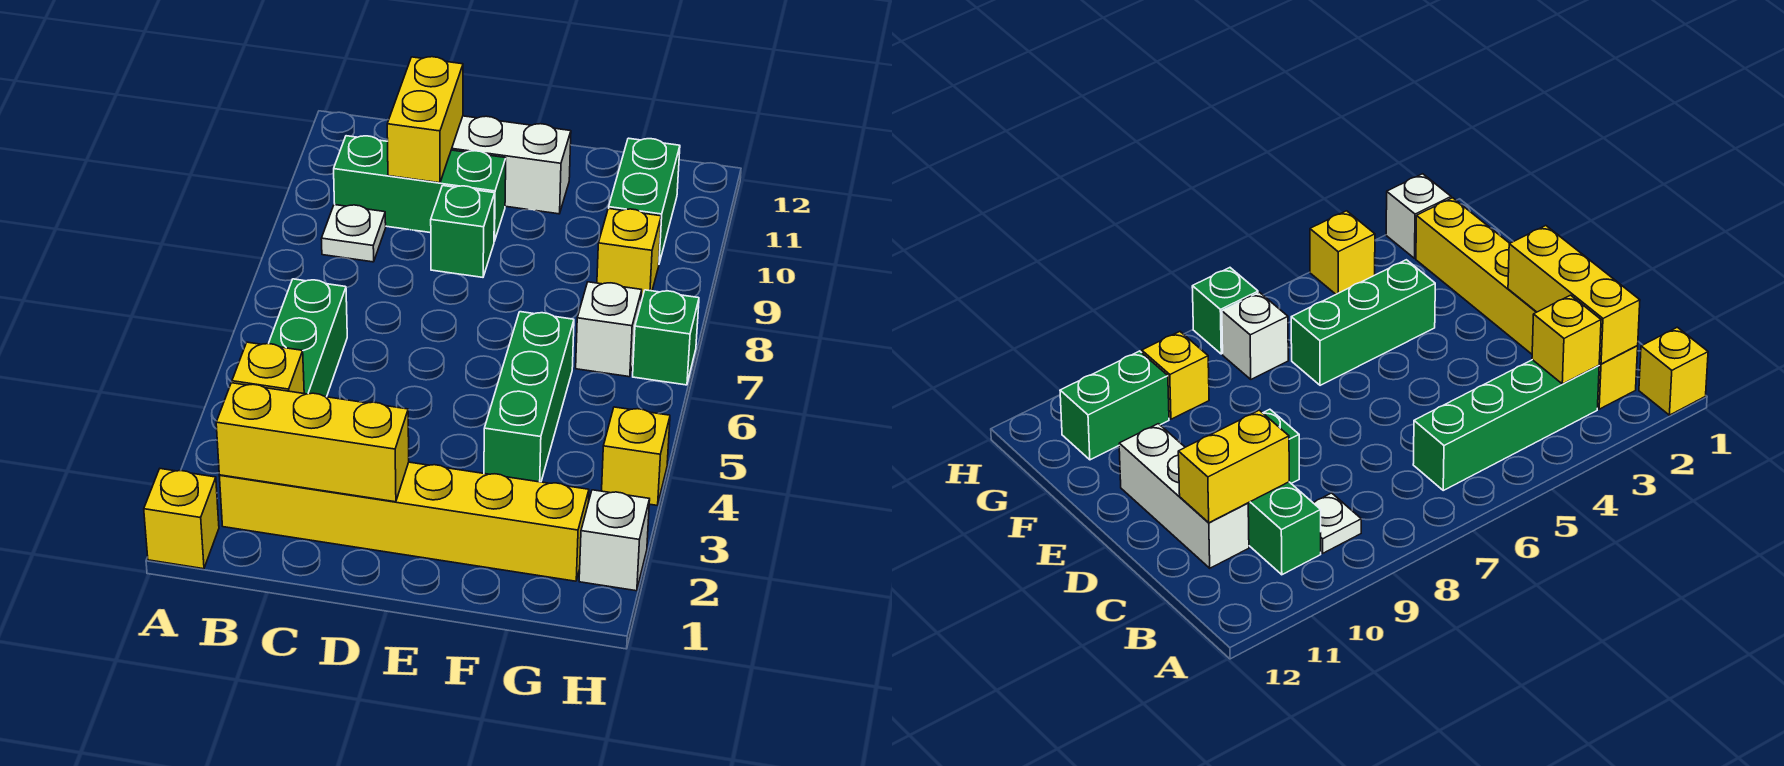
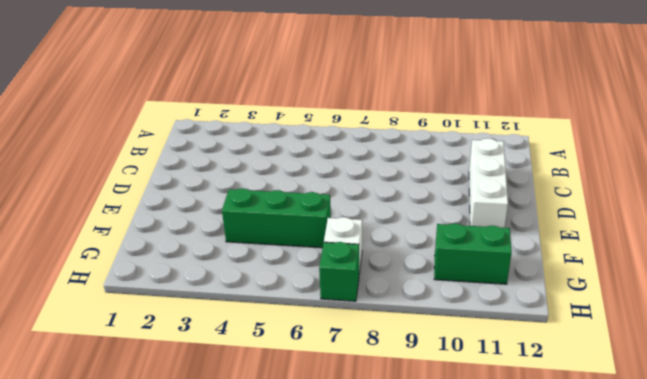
none -> yellow brick A1 level 1
none -> yellow brick B2:G2 level 1
none -> green brick B3:B6 level 1

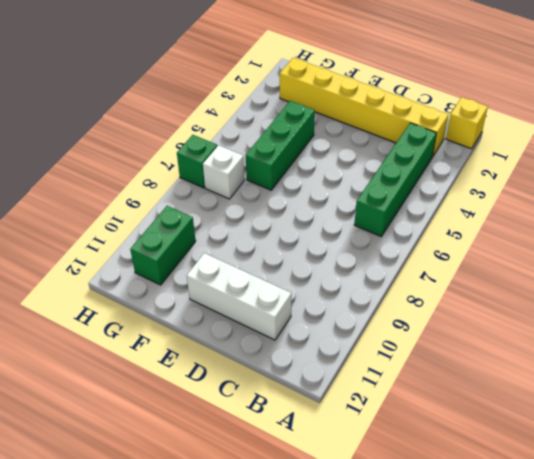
none -> white plate B9 level 1
none -> green brick B10:D10 level 1
none -> green brick D9 level 1

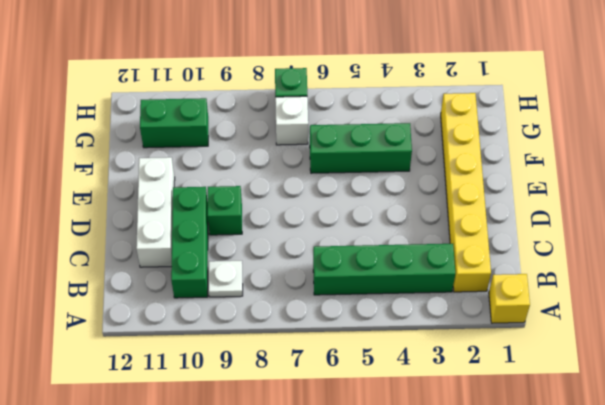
none -> yellow brick G9 level 1
none -> white brick H2 level 1
none -> yellow brick H4 level 1

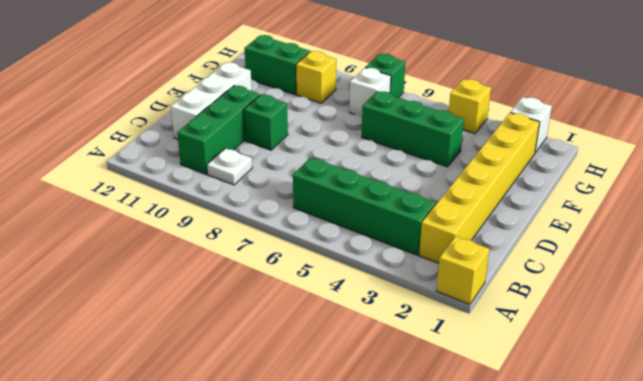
none -> yellow brick B2:D2 level 2
none -> yellow brick B3 level 2
none -> yellow brick C10:C11 level 2

